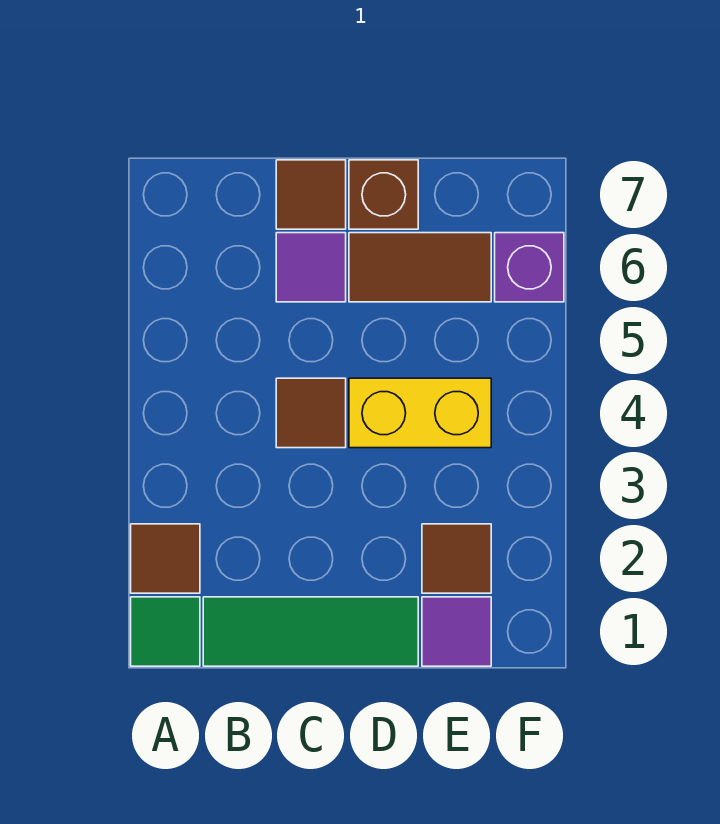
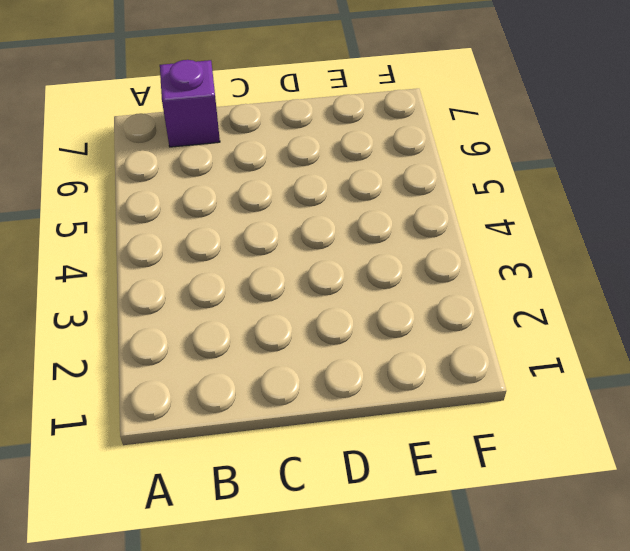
purple brick B7 level 1 -> purple brick F6 level 1
none -> green tile A1 level 1
none -> brown tile A2 level 1
none -> green tile B1:D1 level 1

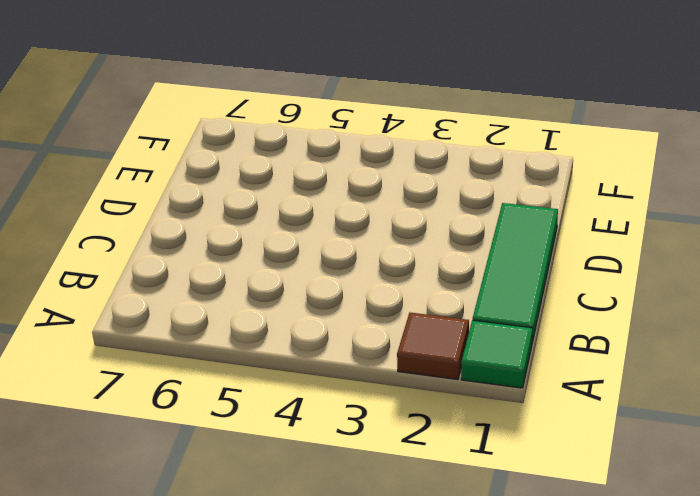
none -> brown tile C4 level 1
none -> purple tile C6 level 1
none -> brown tile C7 level 1

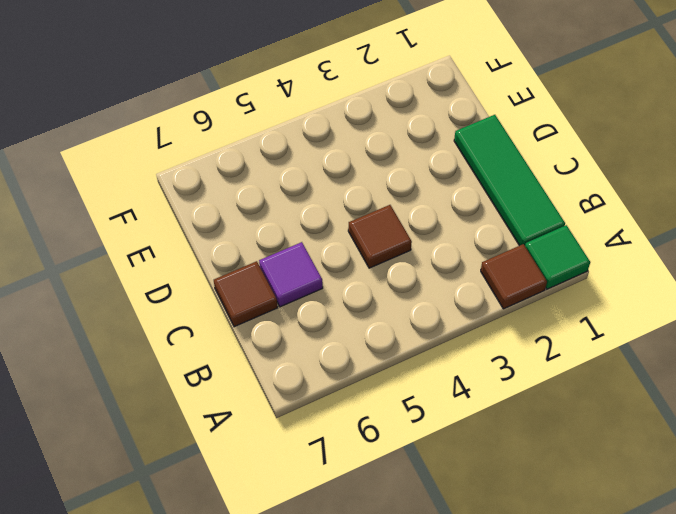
none -> yellow brick D4:E4 level 1
none -> brown tile D6:E6 level 1
none -> brown brick D7 level 1

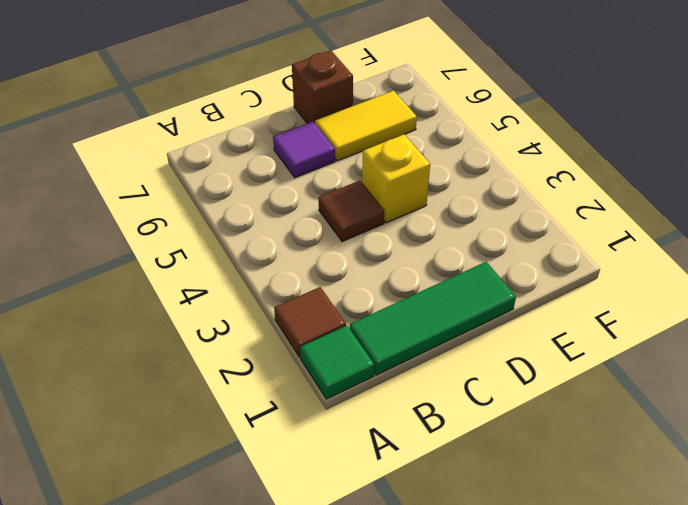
yellow brick D4 level 1 -> yellow brick D4:E4 level 1
yellow tile D6:E6 level 1 -> brown tile D6:E6 level 1
none -> brown tile C7 level 1
none -> purple tile E1 level 1
none -> brown tile E2 level 1

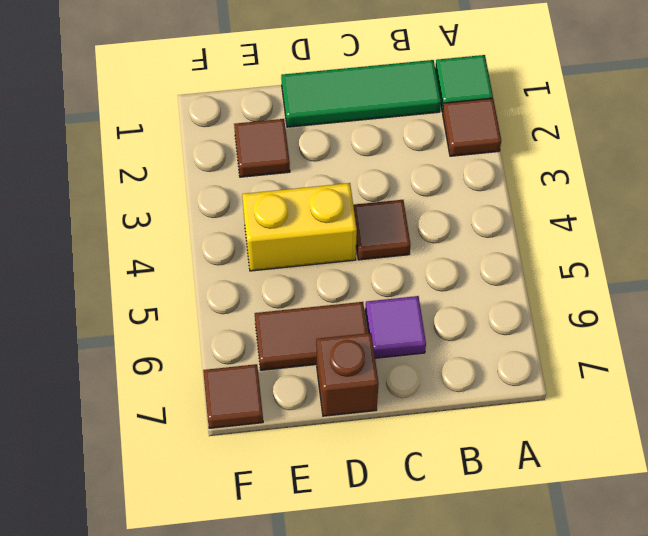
brown tile F7 level 1 -> brown tile C7 level 1
none -> purple tile E1 level 1
none -> purple brick F6 level 1

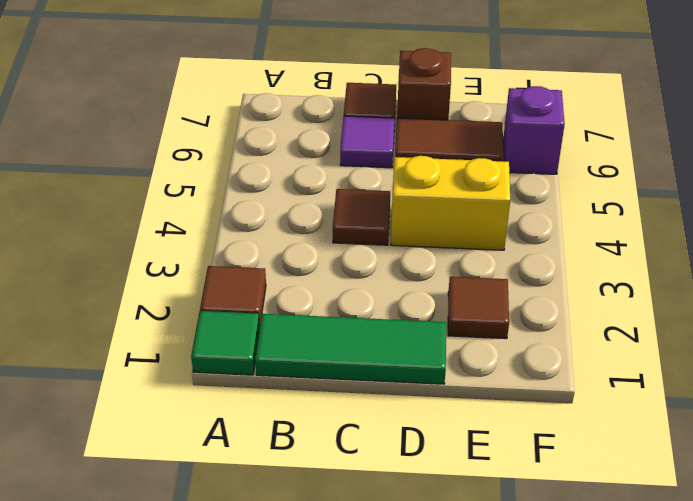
none -> purple tile E1 level 1

